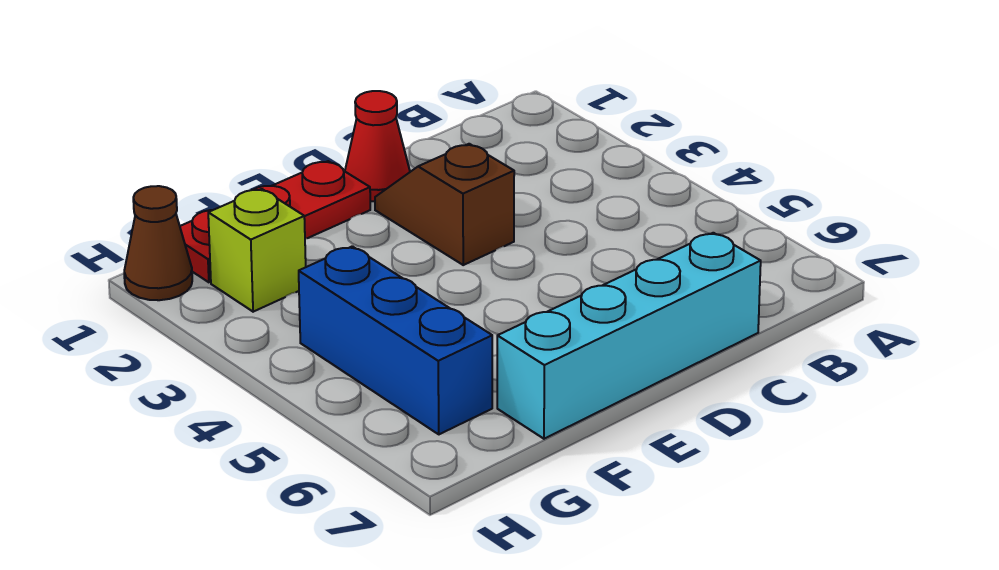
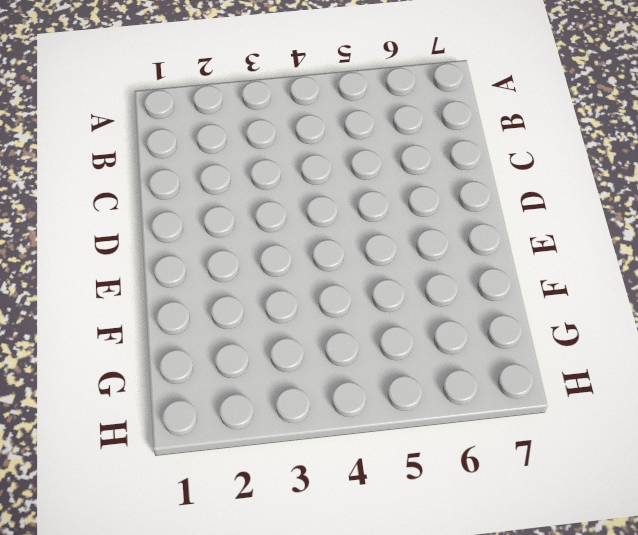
none -> cyan brick C7:F7 level 1
none -> red cone D1 level 1

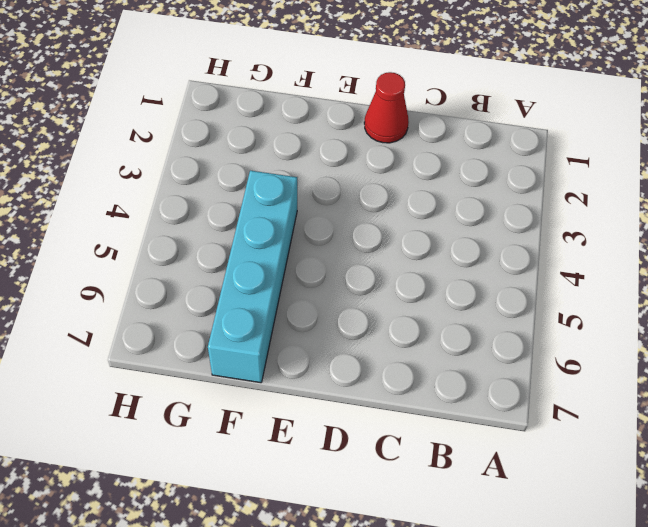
cyan brick F4:F7 level 1 -> cyan brick C7:F7 level 1
none -> brown slope D2:D3 level 1 top 3
none -> red plate E1:G1 level 1

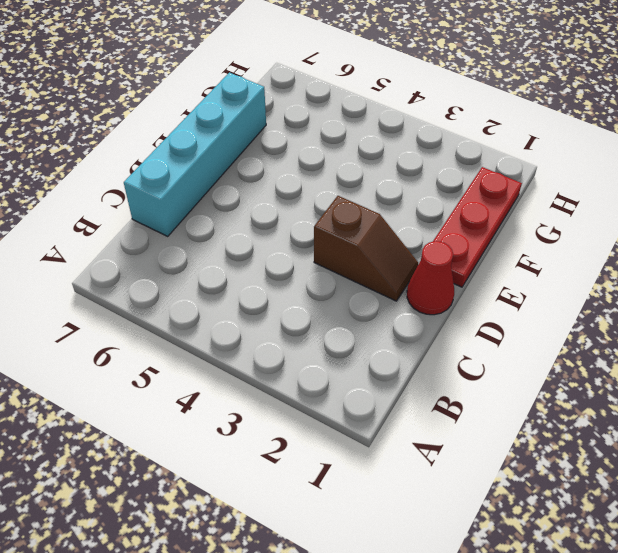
none -> lime brick G2 level 1
none -> blue brick G4:G6 level 1

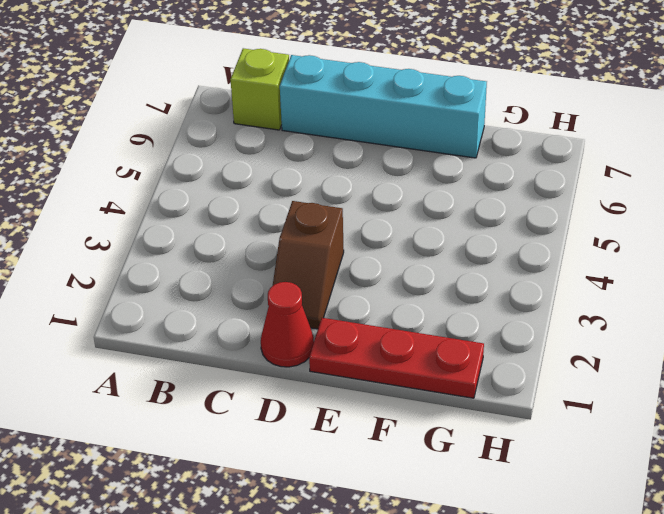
lime brick B7 level 1 -> lime brick G2 level 1
none -> blue brick G4:G6 level 1
none -> brown cone H1 level 1

